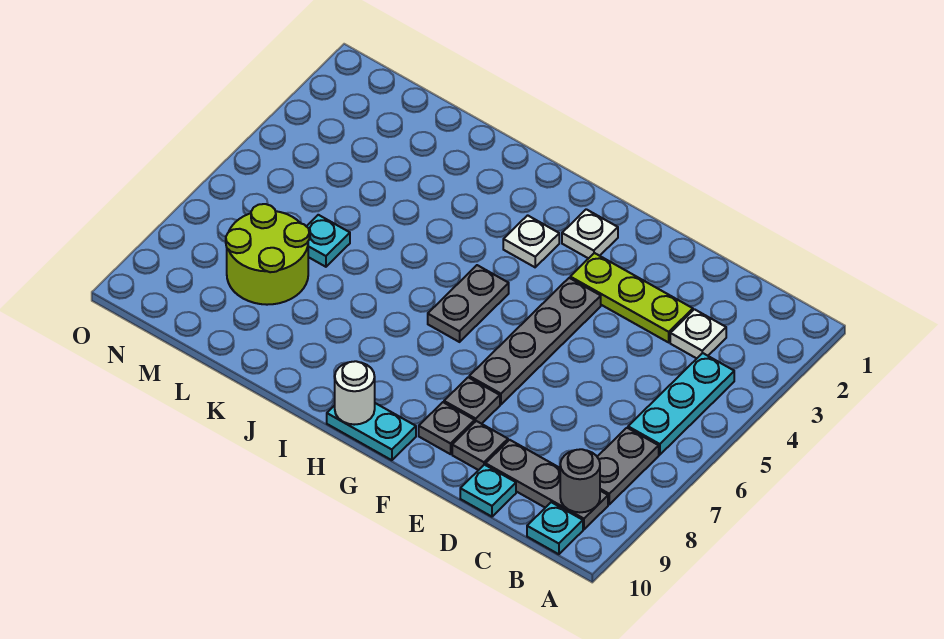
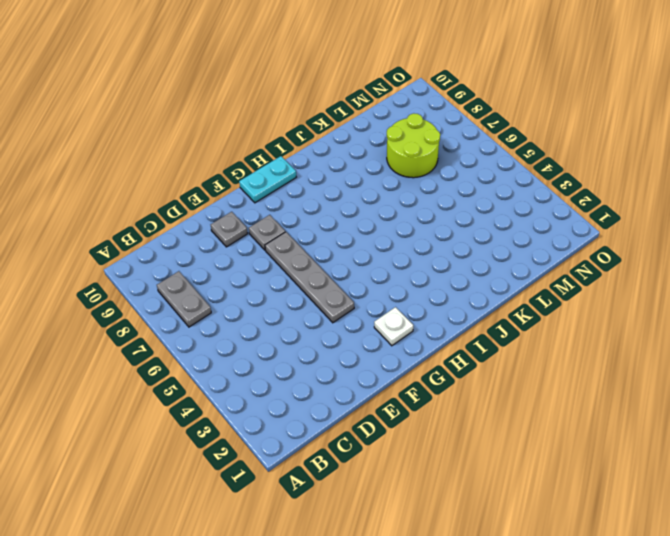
none -> cyan plate B4:B6 level 1
none -> grey plate B9:D9 level 1
none -> cyan plate B10 level 1

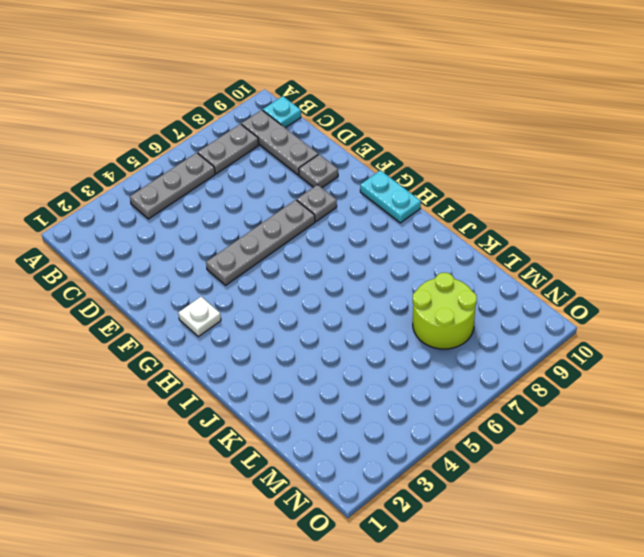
grey plate B4:B6 level 1 -> cyan plate B4:B6 level 1
none -> white plate C3 level 1
none -> lime plate D3:F3 level 1
none -> cyan plate D10 level 1

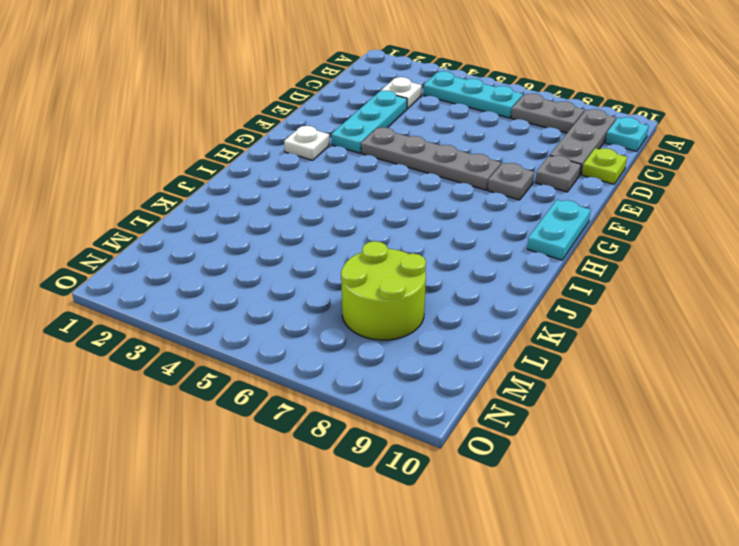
cyan plate D3:F3 level 1 -> lime plate D3:F3 level 1
lime plate D10 level 1 -> cyan plate D10 level 1
none -> grey plate F9 level 1
none -> white plate H3 level 1
none -> grey plate H5:H6 level 1

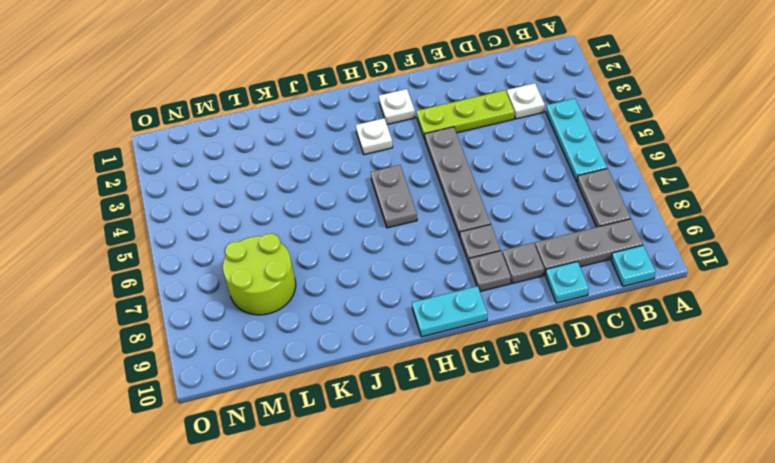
none -> cyan plate L6 level 1
none -> grey round brick B9 level 2
none -> white round brick H10 level 2

